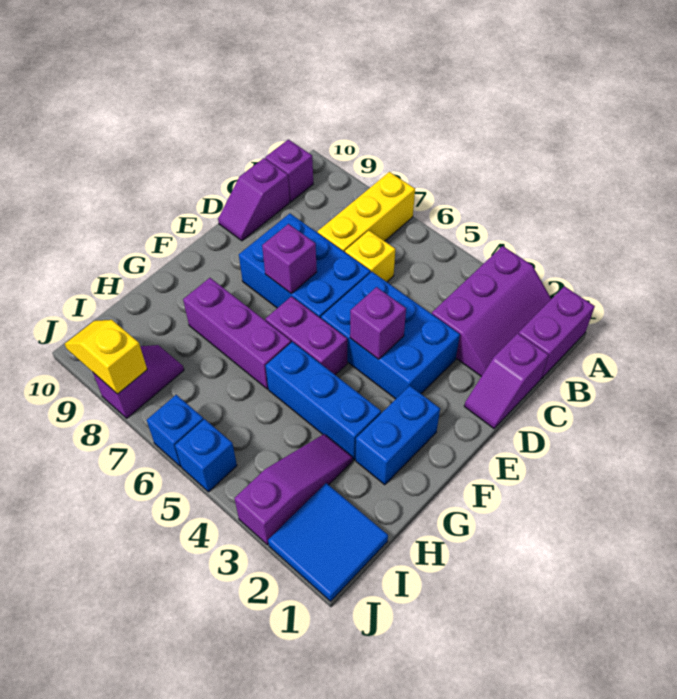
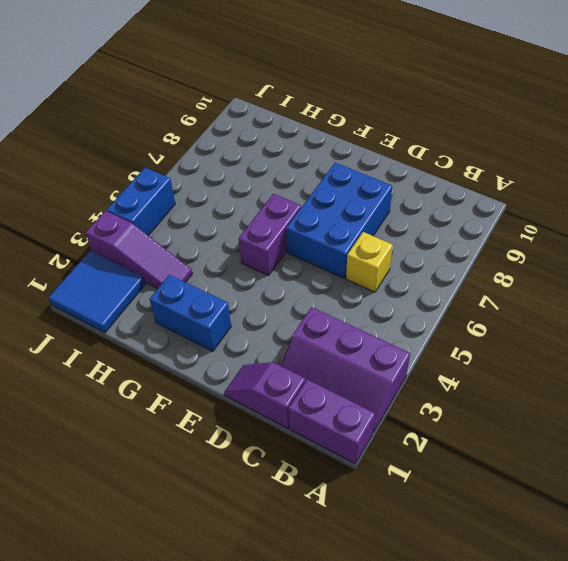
blue brick J4:J5 level 1 -> blue brick J5 level 1
none -> yellow brick A7:C7 level 1
none -> purple brick B10 level 1
none -> purple slope C10:D10 level 1 top C

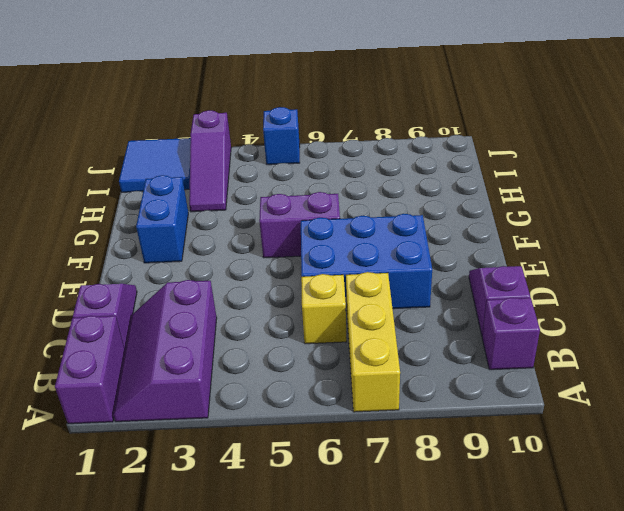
none -> blue brick D3:E5 level 1
none -> blue brick G3:G5 level 1
none -> purple brick G6:G8 level 1

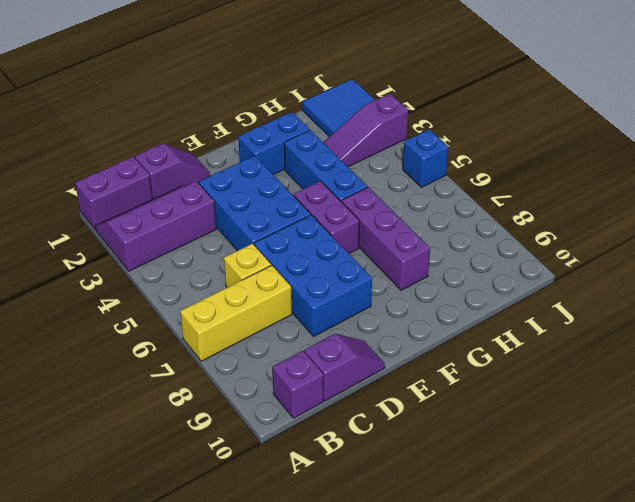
none -> purple slope I8:J8 level 1 top J
none -> blue brick J6 level 1
none -> purple brick E4 level 2

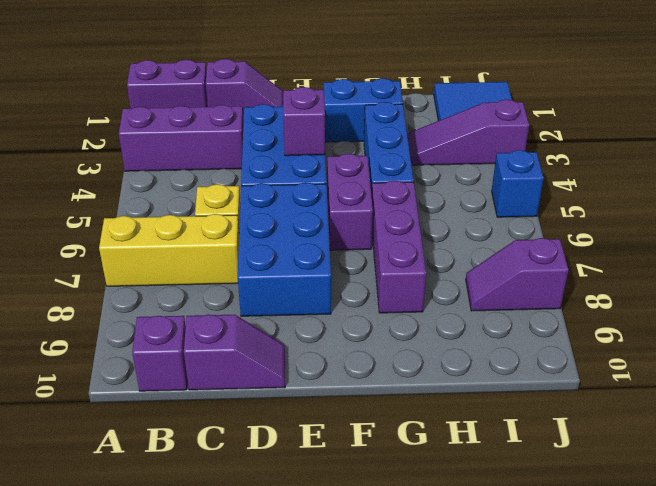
none -> blue brick J6 level 1
none -> purple brick E7 level 2
none -> yellow slope J8:J9 level 2 top 8

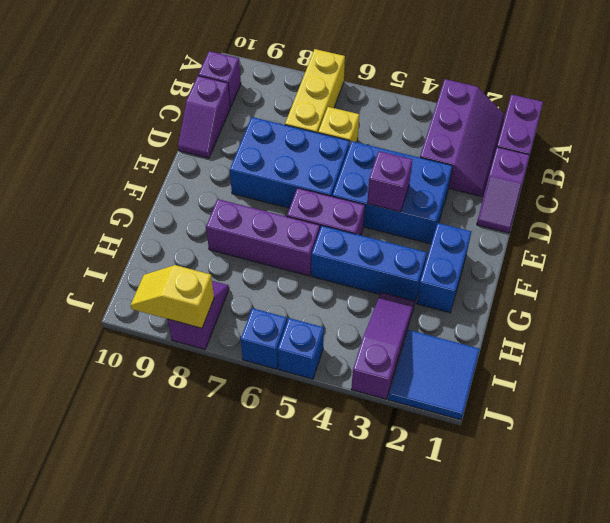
none -> purple brick E7 level 2

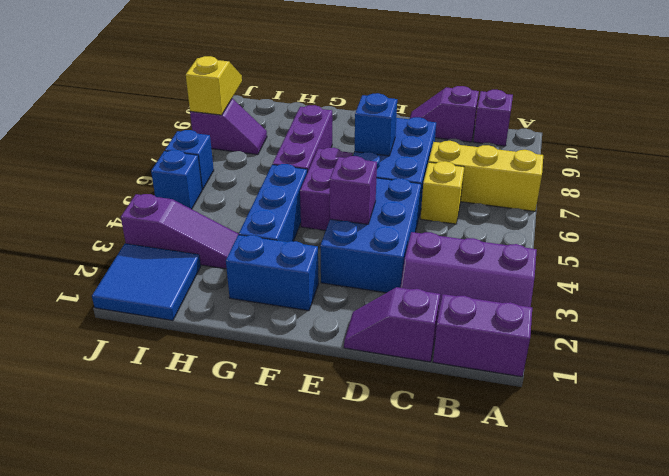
blue brick E7 level 2 -> purple brick E7 level 2

